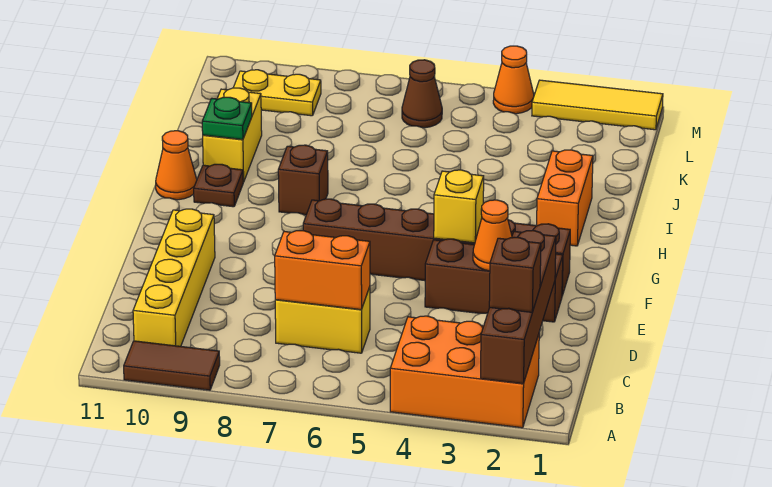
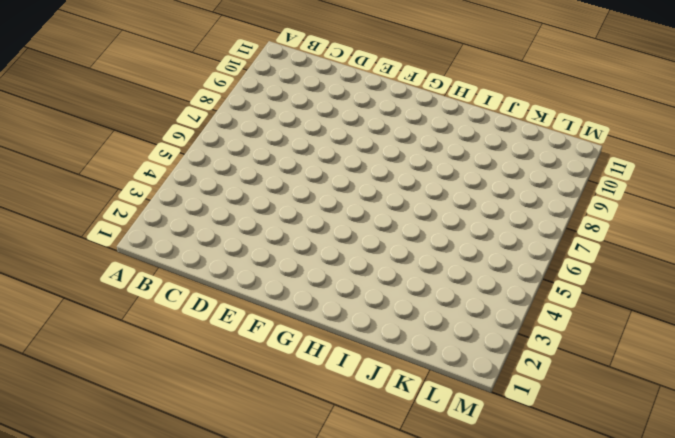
none -> orange brick A2:B4 level 1
none -> brown tile A9:A10 level 1
none -> yellow brick B10:E10 level 1

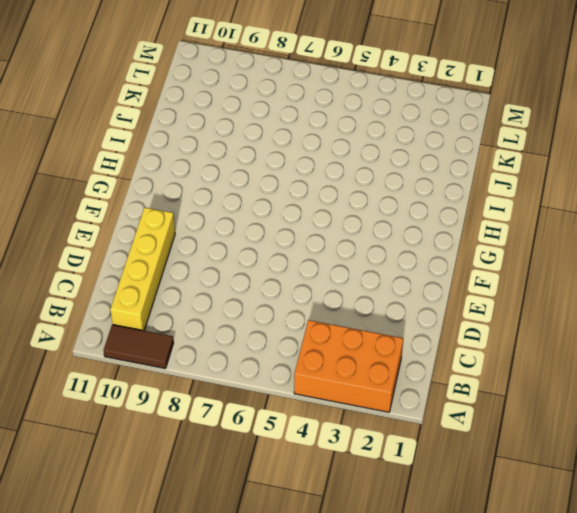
none -> yellow brick C6:C7 level 1
none -> brown brick E2:E4 level 1
none -> brown brick F2:F7 level 1

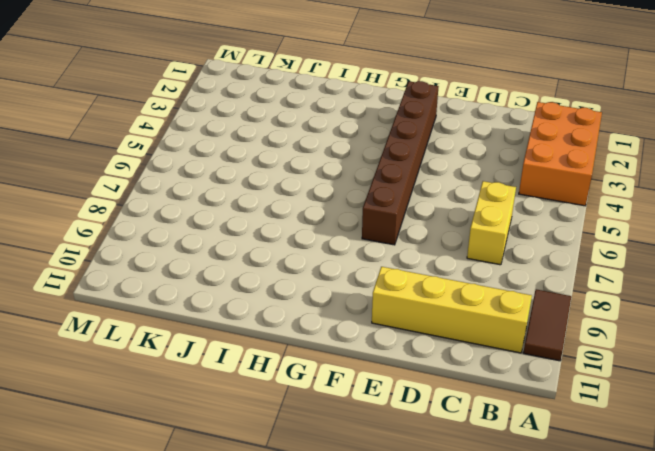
none -> brown brick E2:E4 level 1
none -> orange brick H2:I2 level 1
none -> brown brick H8 level 1

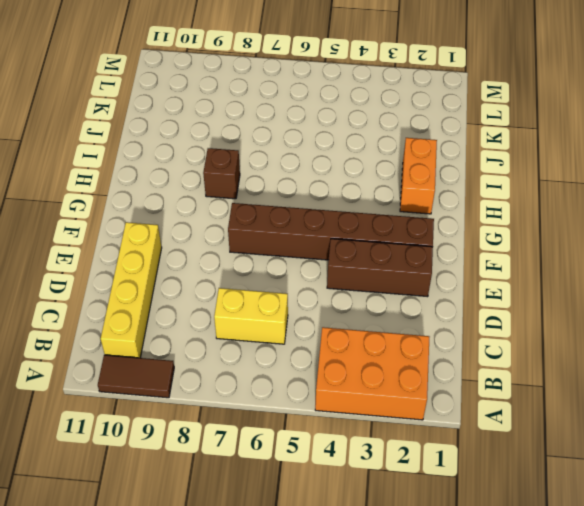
none -> brown plate H10 level 1
none -> orange cone H11 level 1
none -> yellow brick I10:J10 level 1

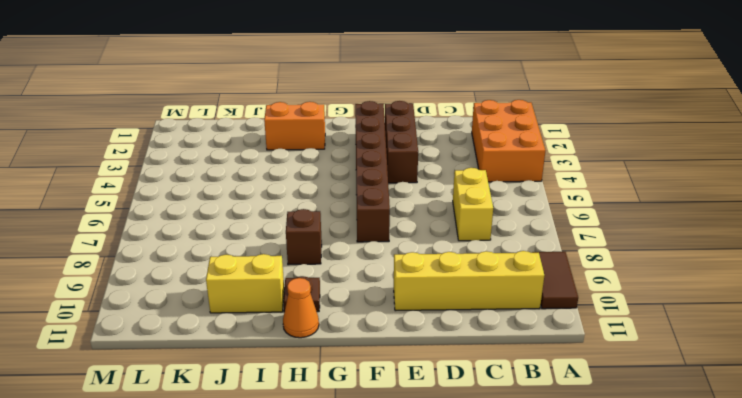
none -> brown cone L6 level 1
none -> yellow plate L9:L10 level 1
none -> yellow tile M1:M3 level 1

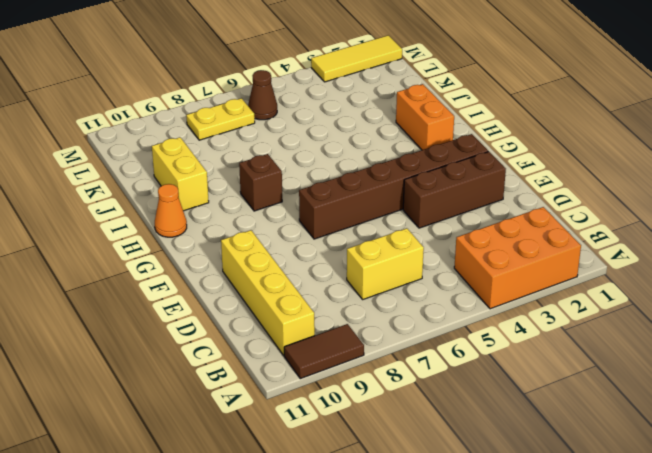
yellow plate L7:L8 level 1 -> yellow plate L9:L10 level 1
none -> brown plate H10 level 1
none -> orange cone M4 level 1
none -> brown brick A2:D2 level 2

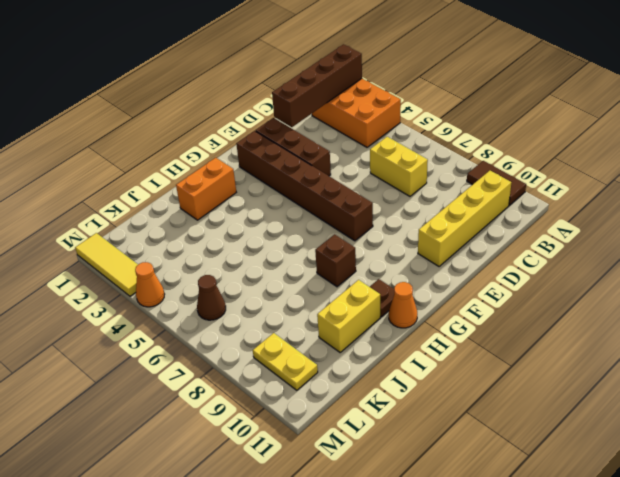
none -> orange brick C6:C7 level 2
none -> orange cone E3 level 2
none -> yellow brick F4 level 2

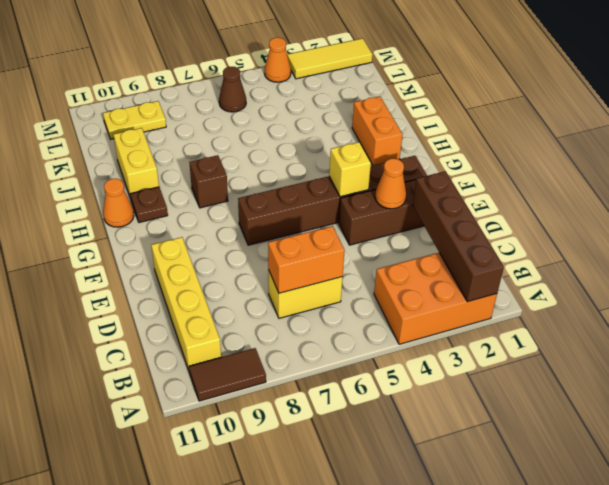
none -> green plate I10 level 2
none -> brown brick B2 level 3

